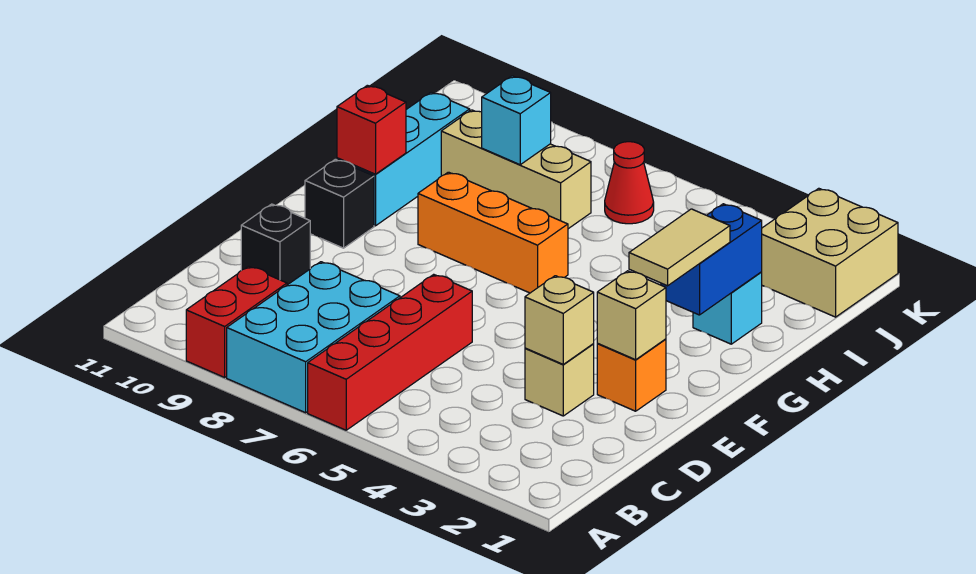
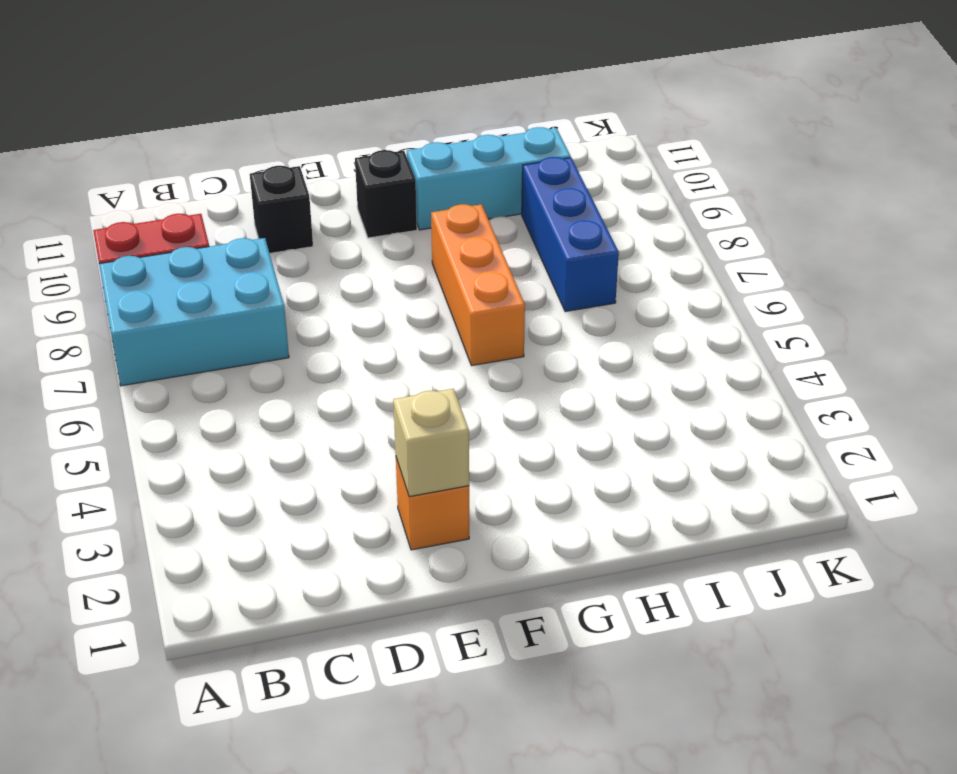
blue brick I7:I9 level 1 -> tan brick I7:I9 level 1
none -> red brick A6:D6 level 1
none -> tan brick D3 level 1
none -> cyan brick H2 level 1

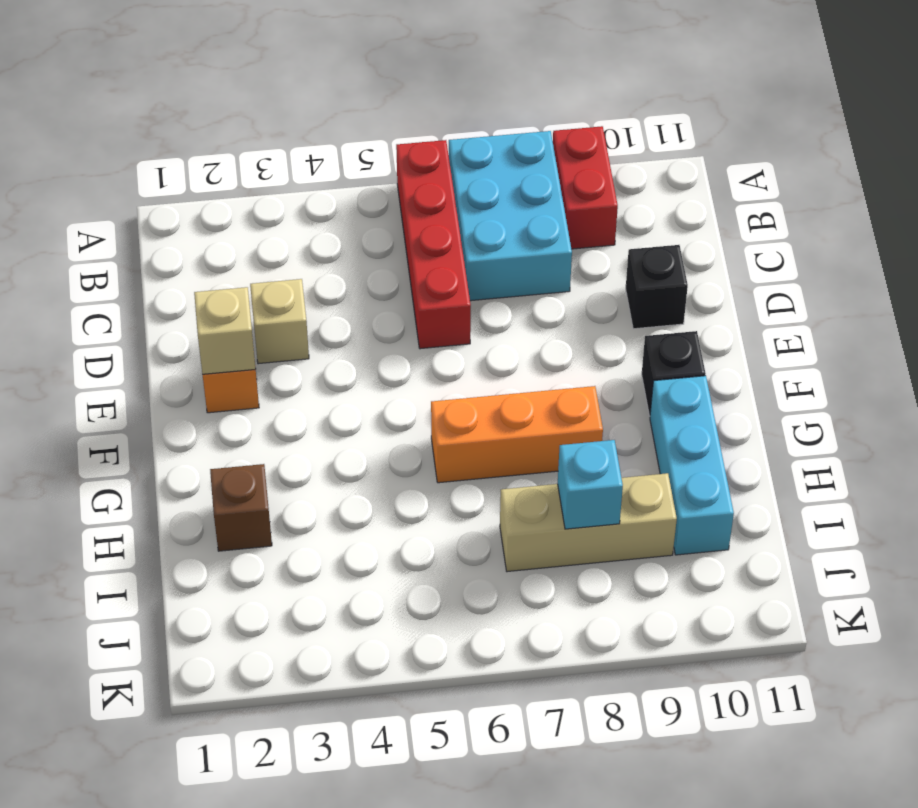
brown brick H2 level 1 -> cyan brick H2 level 1
none -> tan brick J1:K2 level 1
none -> red cone J6 level 1
none -> tan brick D3 level 2

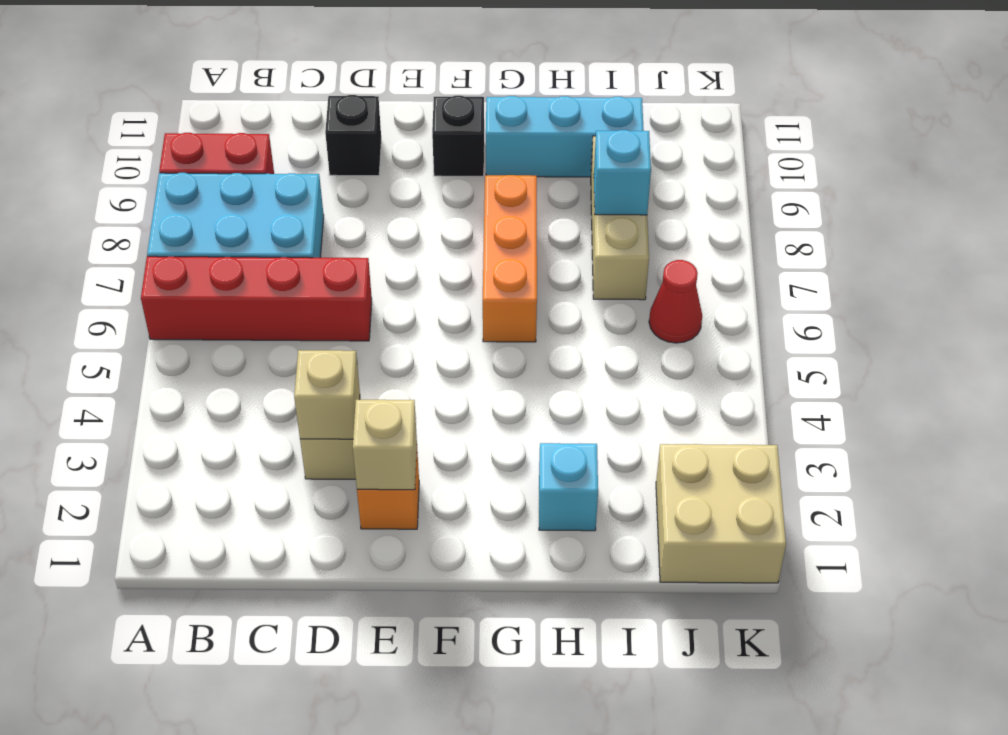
none -> blue brick G2:H2 level 2
none -> red brick G10 level 2
none -> tan tile F2:G2 level 3

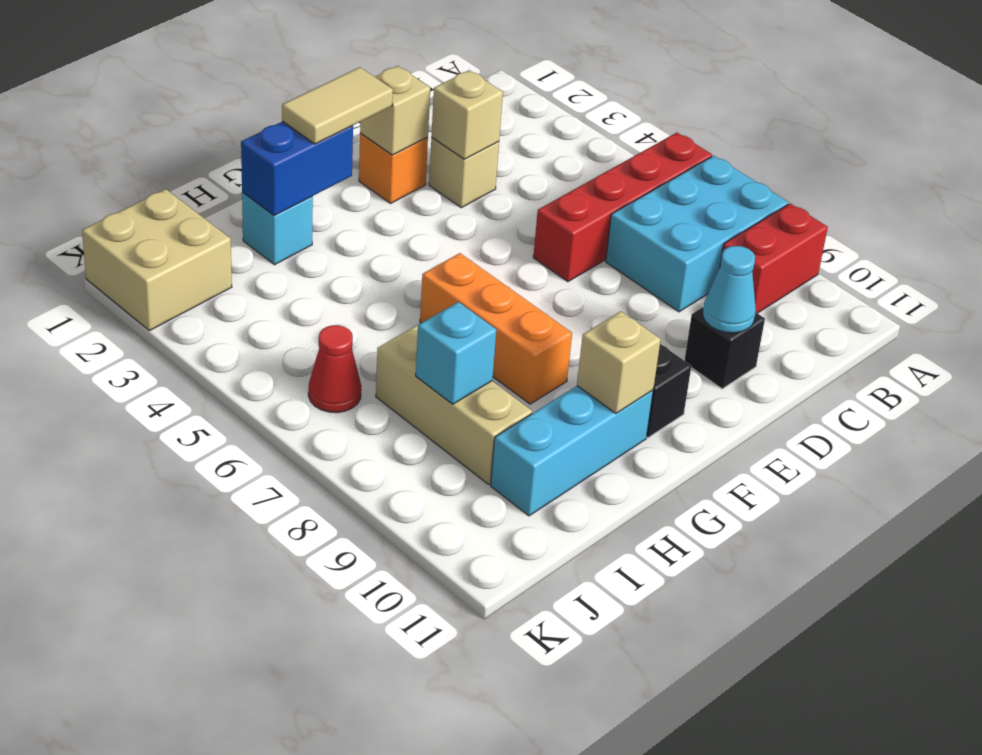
cyan cone D10 level 2 -> none
tan brick G10 level 2 -> red brick G10 level 2

